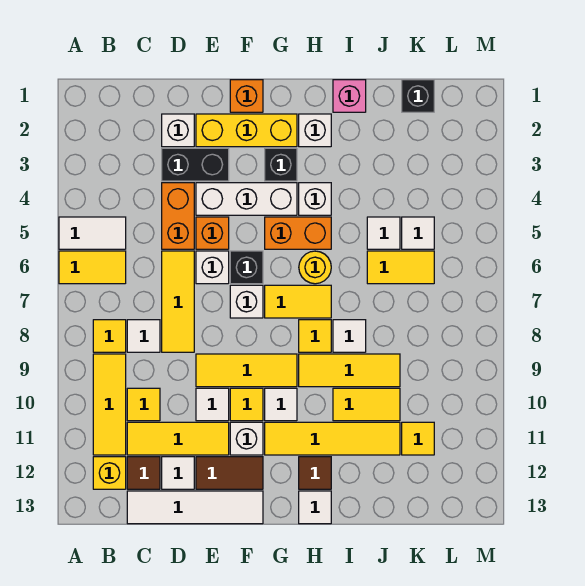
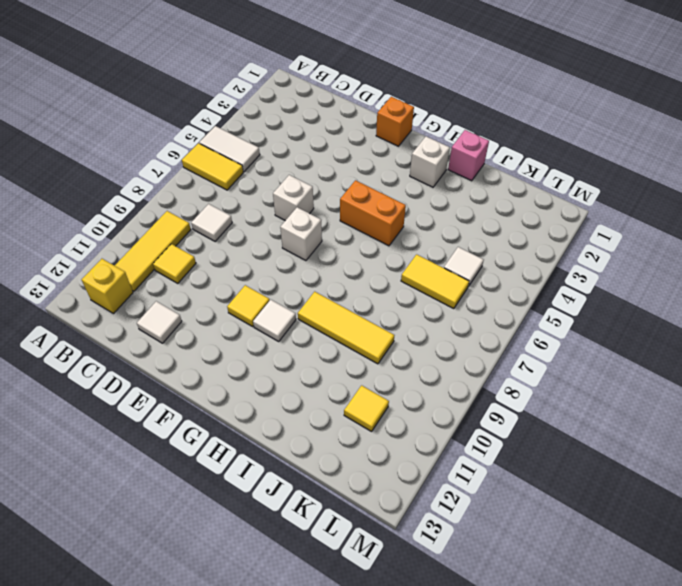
none -> yellow tile B8 level 1
none -> yellow tile C11:E11 level 1
none -> brown tile C12 level 1
none -> white tile C13:F13 level 1

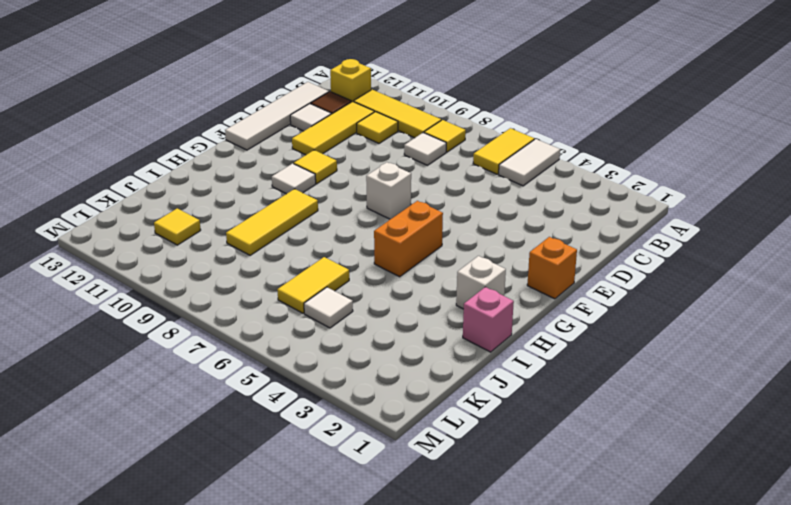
none -> white brick D2 level 1
none -> black brick D3:E3 level 1
none -> orange brick D4:D5 level 1
none -> yellow tile D6:D8 level 1

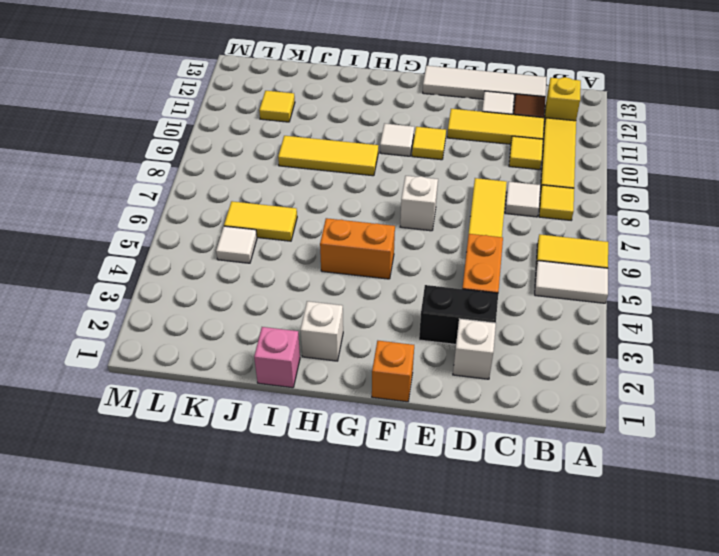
none -> yellow brick E2:G2 level 1
none -> white brick E4:G4 level 1
none -> orange brick E5 level 1
none -> white brick E6 level 1

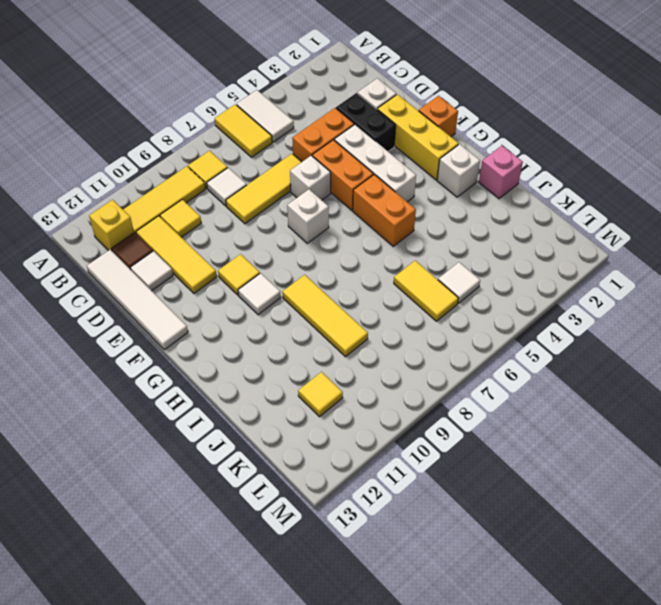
orange brick E5:F5 level 1 -> orange brick E5 level 1
none -> yellow tile E9:G9 level 1
none -> white tile E10 level 1
none -> brown tile E12:F12 level 1
none -> black brick F6 level 1

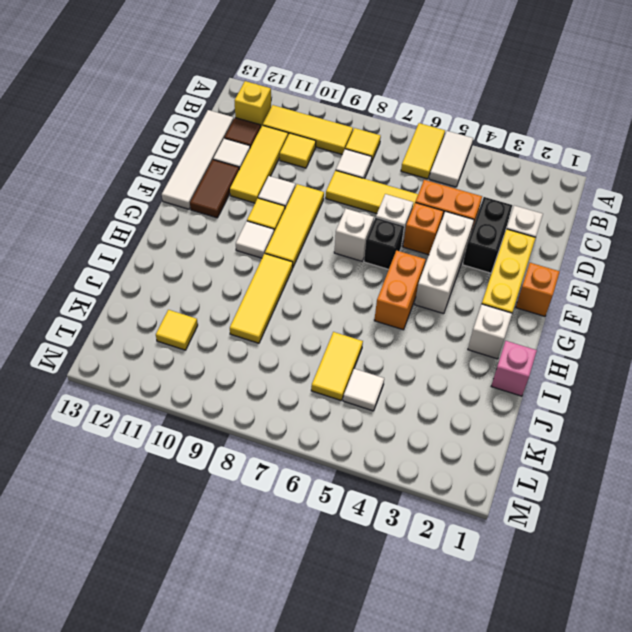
none -> white brick F11 level 1
none -> black brick G3 level 1
none -> yellow tile G7:H7 level 1
none -> yellow tile G11:J11 level 1

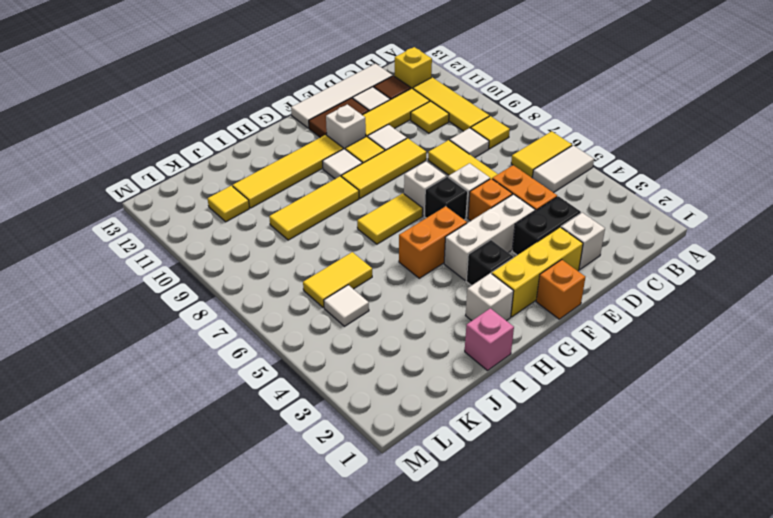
none -> white brick H4 level 1
none -> yellow round brick H6 level 1
none -> yellow tile H8 level 1
none -> brown tile H12 level 1

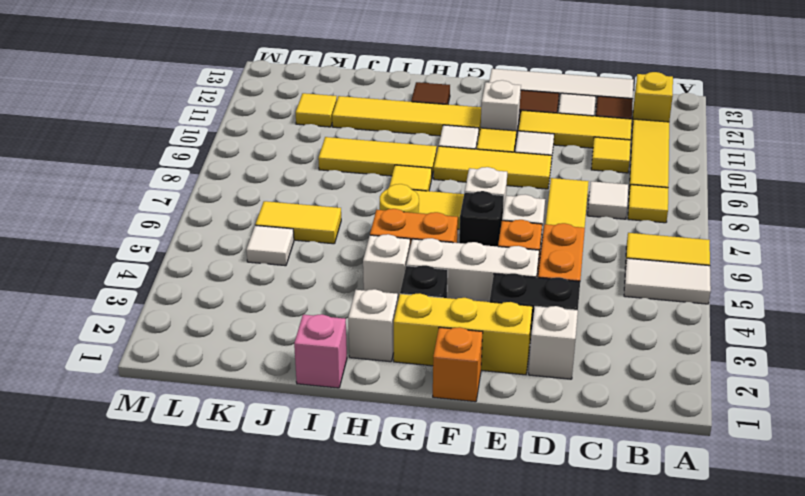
none -> white tile H13 level 1
none -> white tile I8 level 1
none -> yellow tile I10:J10 level 1
none -> white tile J5 level 1

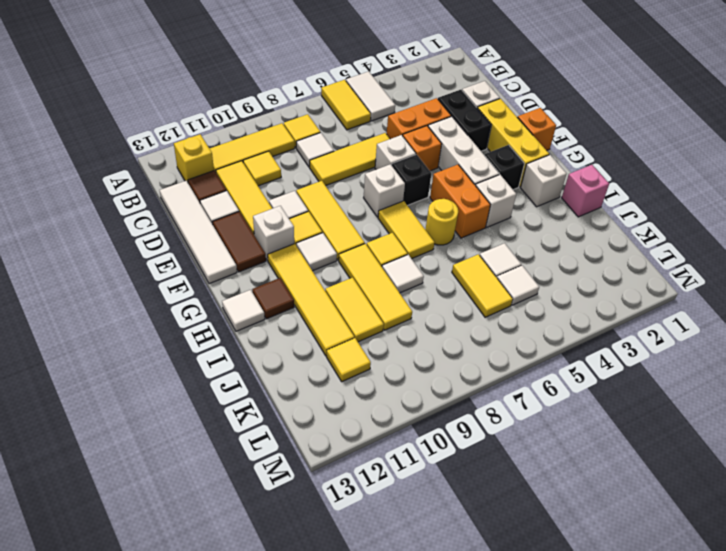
none -> black brick K1 level 1

